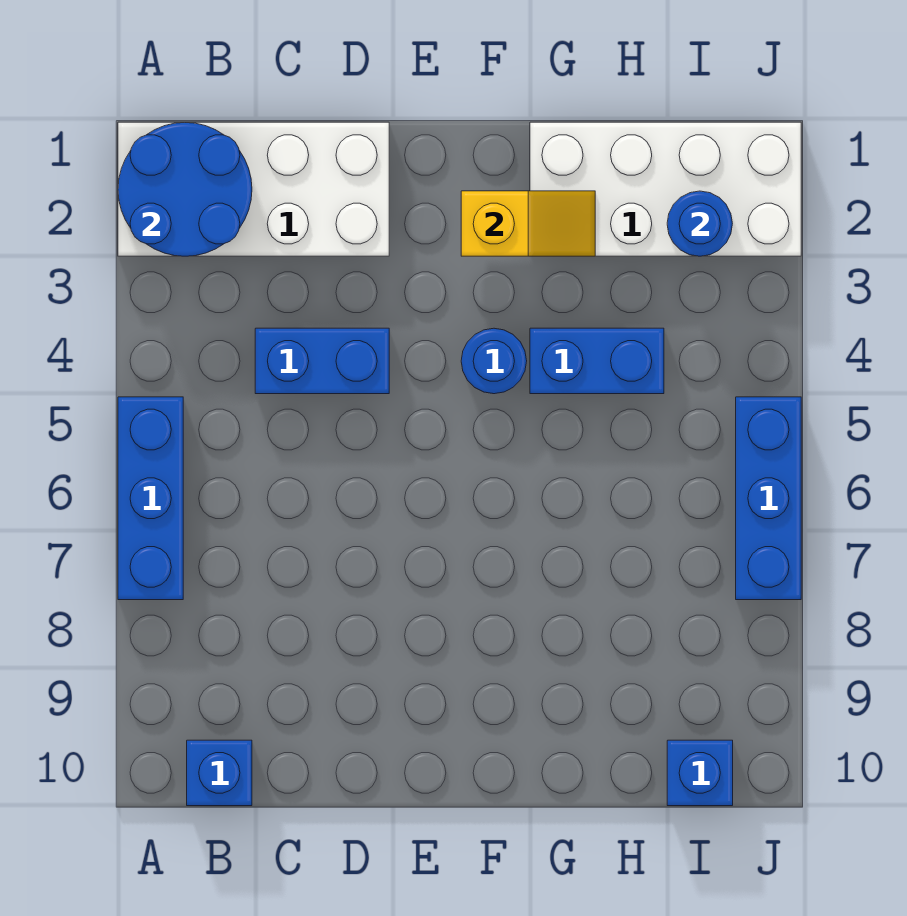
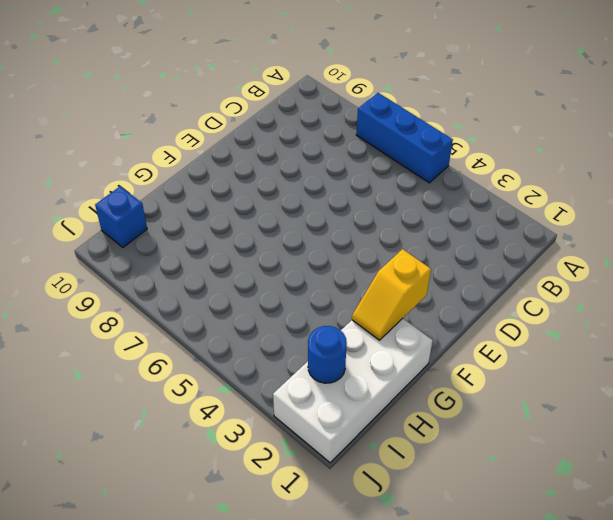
none -> white brick A1:D2 level 1
none -> blue brick B10 level 1
none -> blue brick C4:D4 level 1

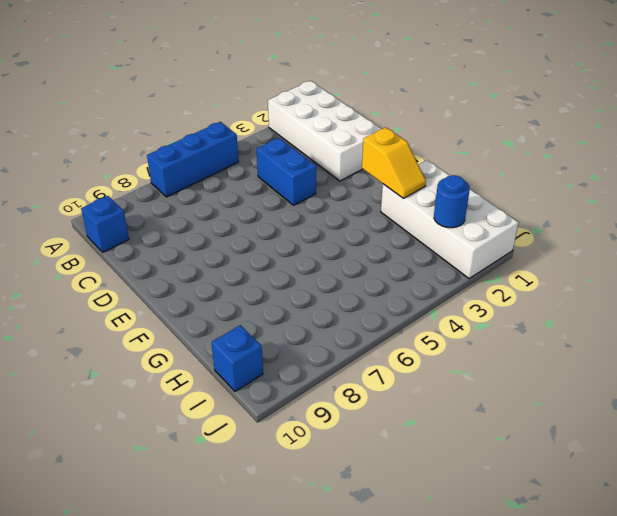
none -> blue round brick F4 level 1
none -> blue brick G4:H4 level 1
none -> blue brick J5:J7 level 1

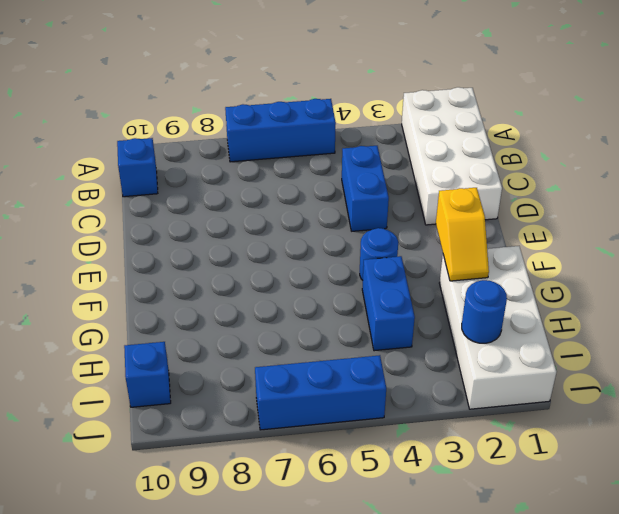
none -> blue round brick A1:B2 level 2

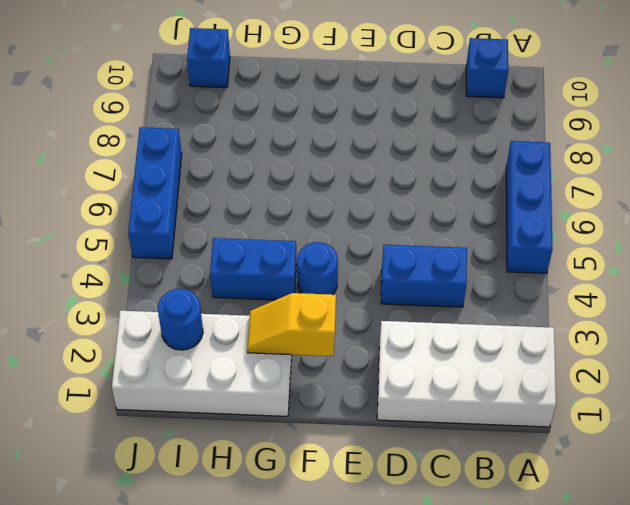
none -> blue round brick A1:B2 level 2

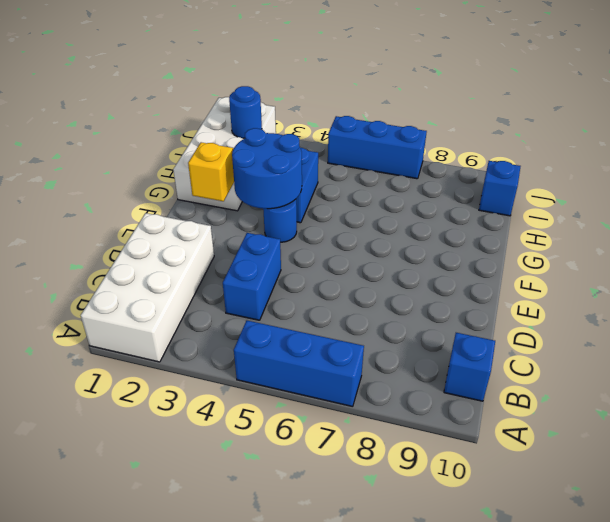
blue round brick F3:G4 level 2 -> blue round brick A1:B2 level 2

